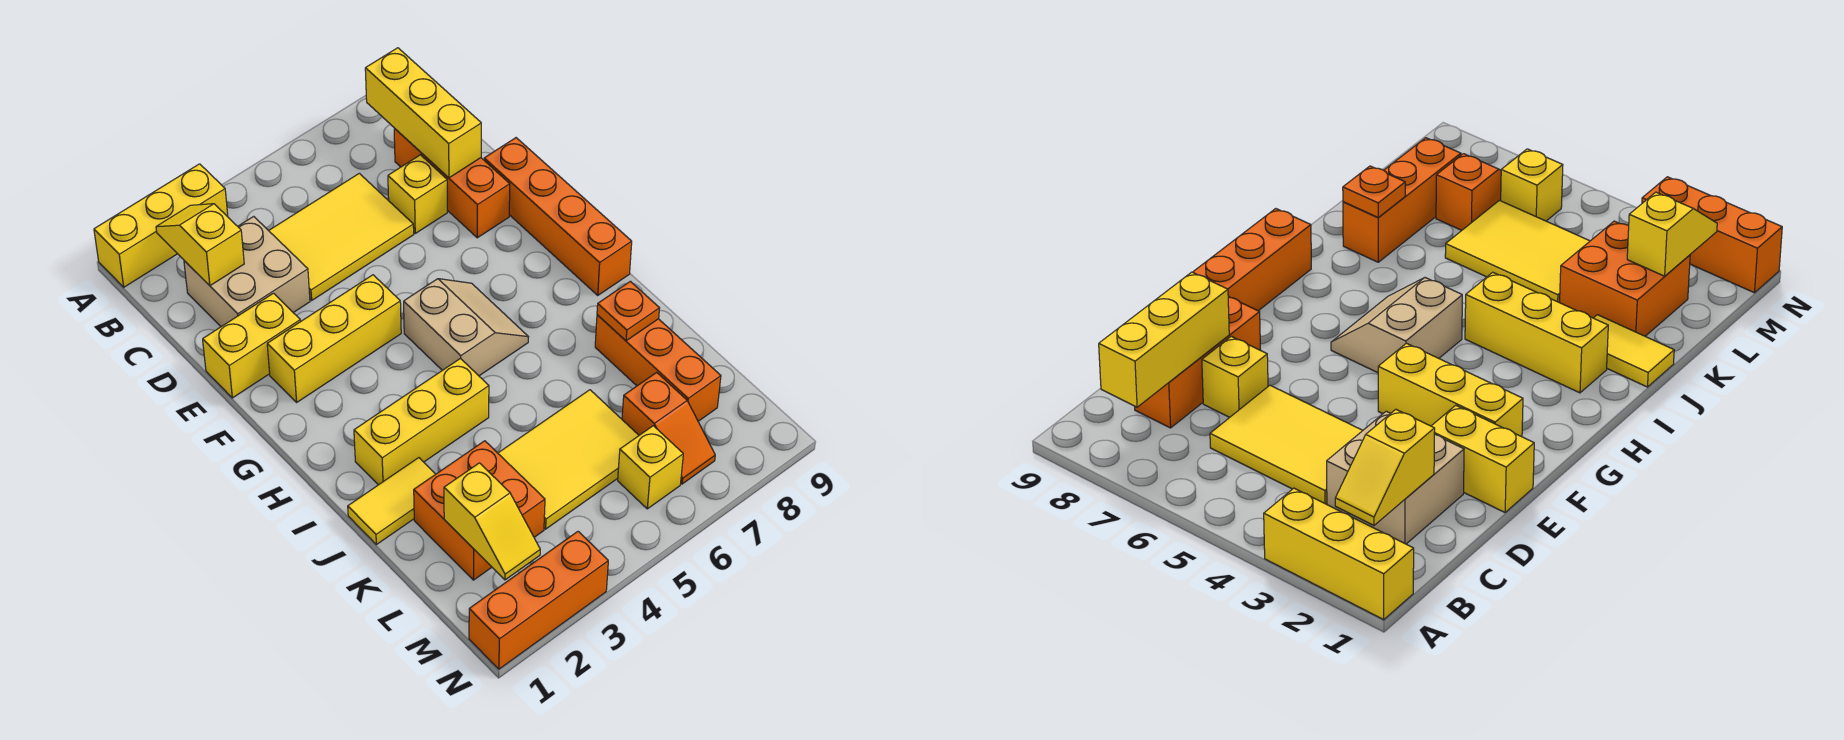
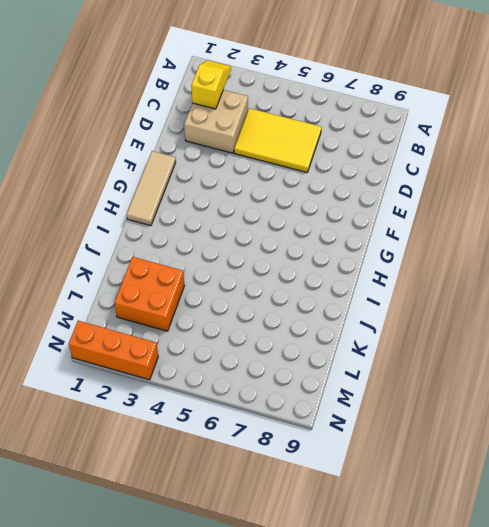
tan tile F1:H1 level 1 -> none
none -> yellow brick A1:A3 level 1
none -> orange brick C8:E8 level 1
none -> yellow brick D7 level 1

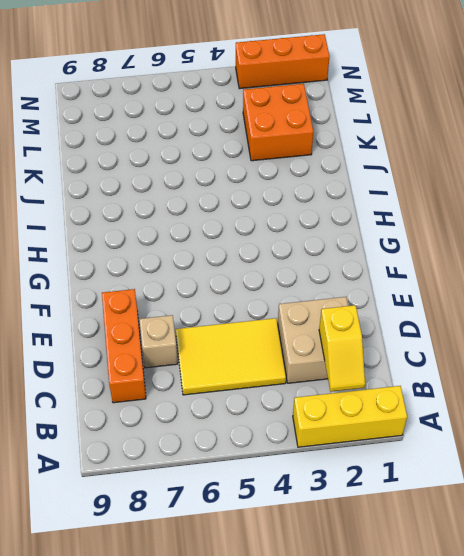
tan brick D7 level 1 -> yellow brick D7 level 1
none -> yellow brick E1:E2 level 1
none -> orange brick E9:H9 level 1
none -> yellow brick F2:F4 level 1

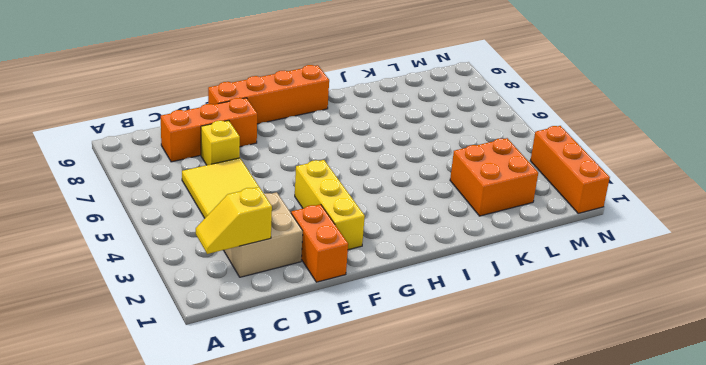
orange brick E1:E2 level 1 -> yellow brick E1:E2 level 1
none -> yellow brick A1:A3 level 1
none -> tan slope G5:H6 level 1 top 5
none -> yellow brick I2:I4 level 1

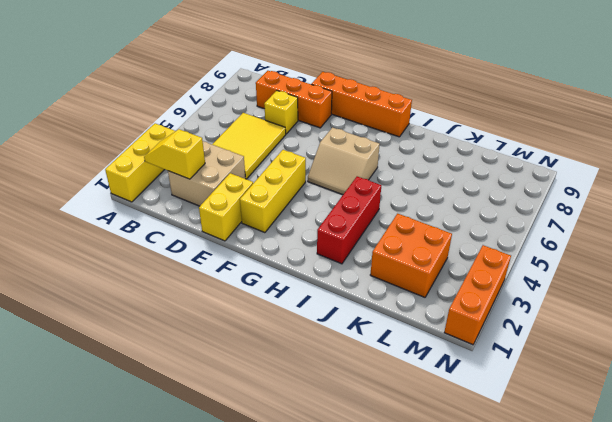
tan slope G5:H6 level 1 top 6 -> tan slope G5:H6 level 1 top 5
red brick I2:I4 level 1 -> yellow brick I2:I4 level 1
none -> yellow tile J1:J2 level 1
none -> orange brick J8:L8 level 1
none -> yellow tile K4:L6 level 1

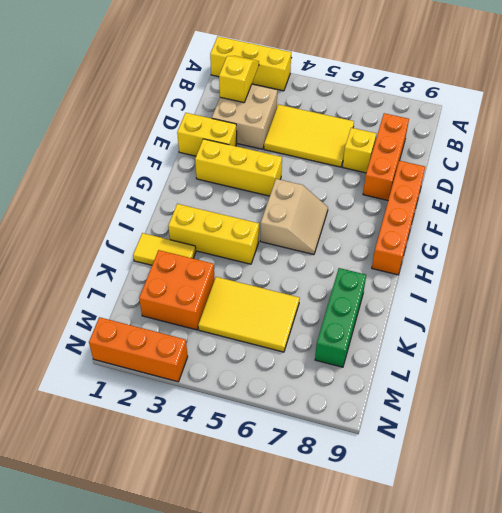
green brick J8:L8 level 1 -> orange brick J8:L8 level 1
none -> orange slope L7:M7 level 1 top L
none -> yellow brick M6 level 1
none -> yellow brick B8:D8 level 2

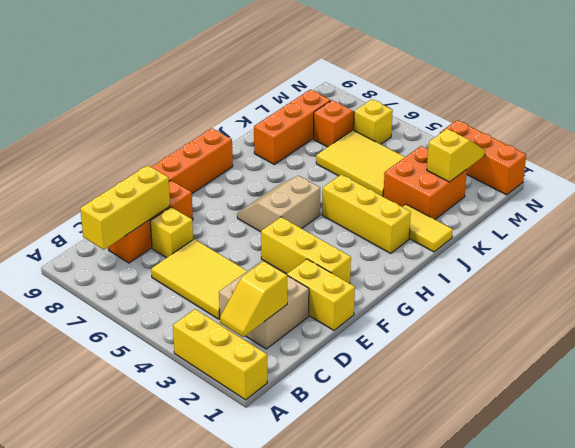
none -> orange plate J8 level 2

